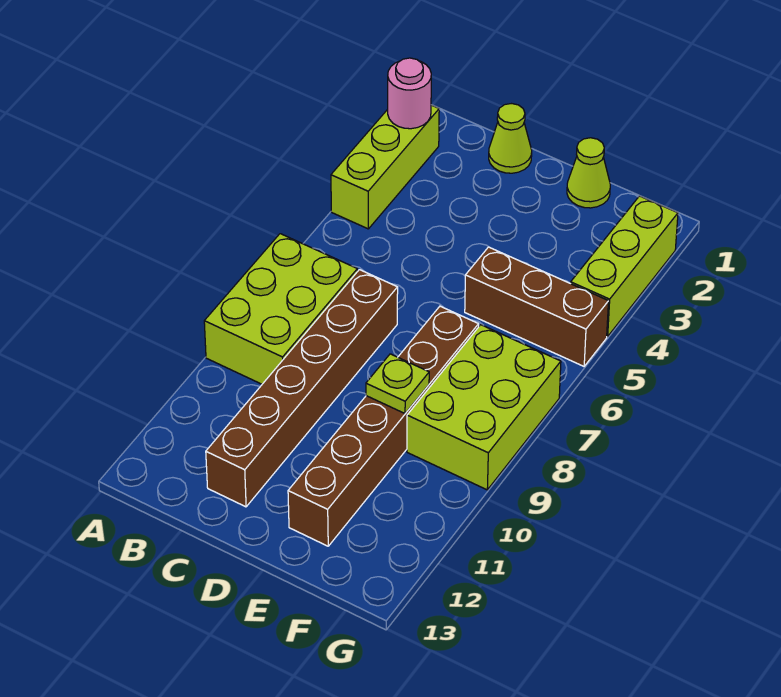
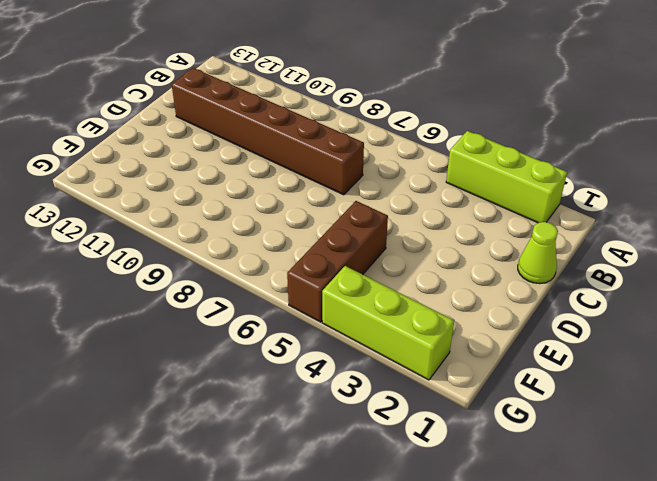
none -> lime brick A7:B9 level 1
none -> lime cone E1 level 1

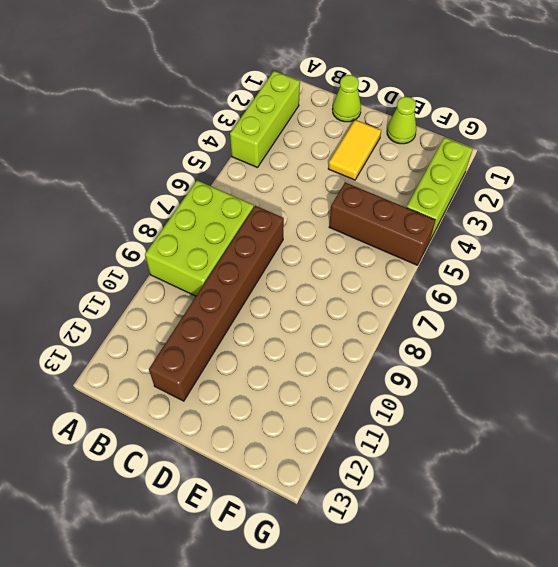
yellow tile D2:D3 level 1 -> none
none -> brown brick E7:E12 level 1
none -> lime brick F7:G9 level 1

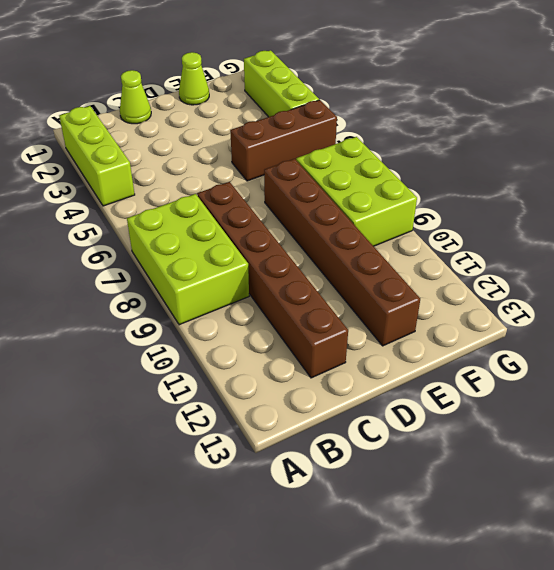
none -> pink round brick A2 level 2
none -> lime plate E9 level 2

